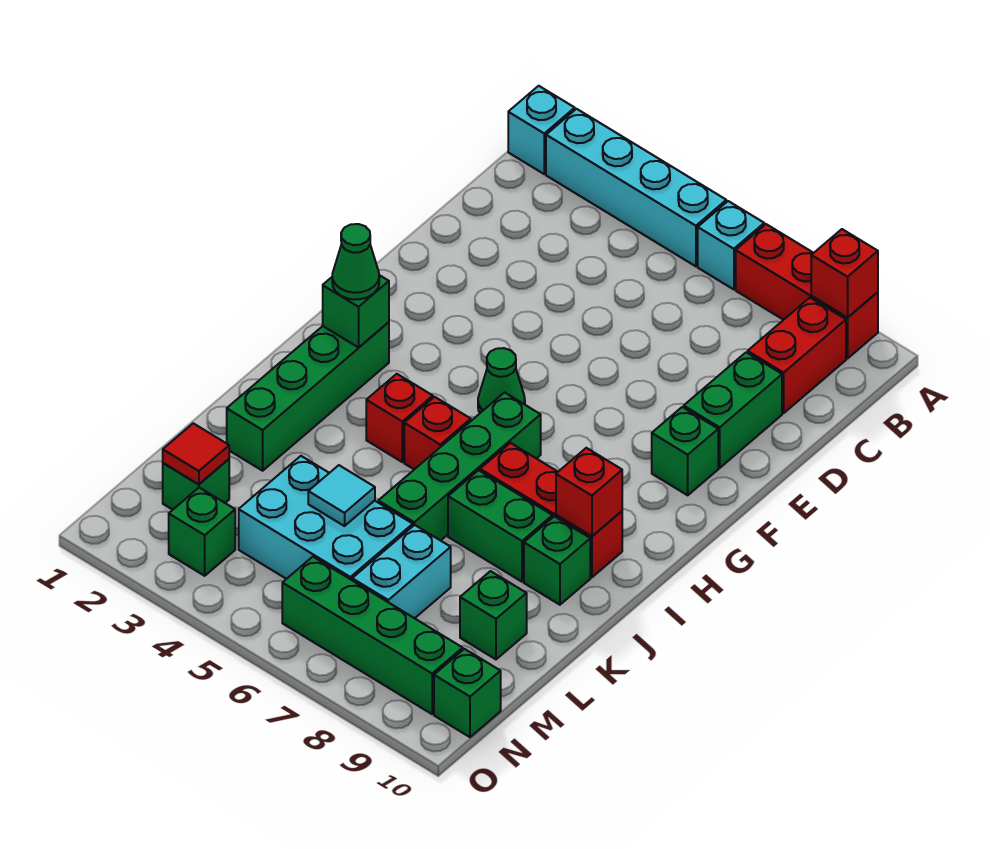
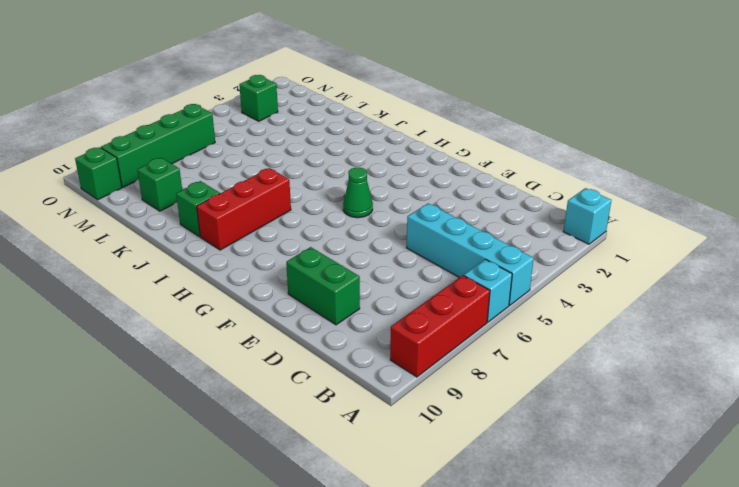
cyan brick A5:D5 level 1 -> cyan brick A2:A5 level 1
none -> red brick B9:C9 level 1
none -> green brick F9 level 1
none -> green brick H2:K2 level 1

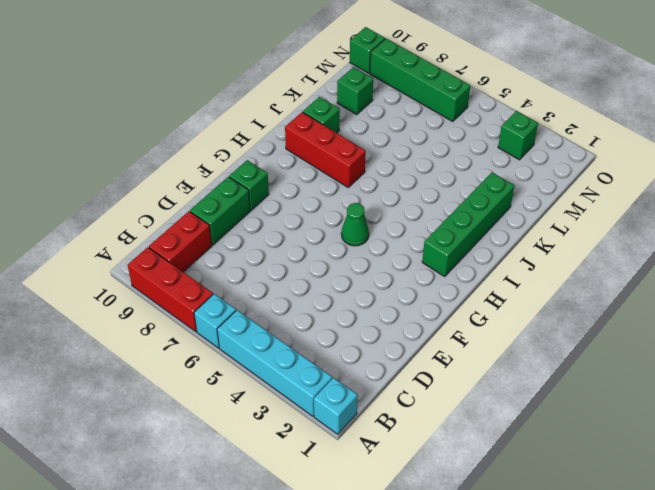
none -> green brick H6:K6 level 1
none -> red brick I4 level 1
none -> red brick I5 level 1

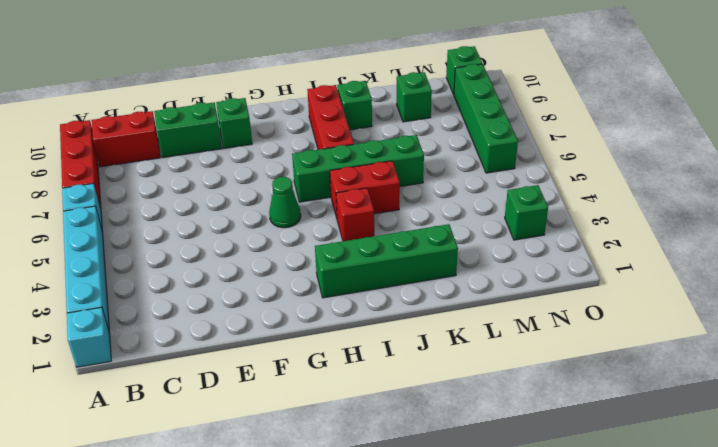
red brick I5:J5 level 1 -> red brick I5 level 1
none -> green brick J7:J8 level 1
none -> cyan brick L4:M6 level 1
none -> cyan brick L7:M7 level 1

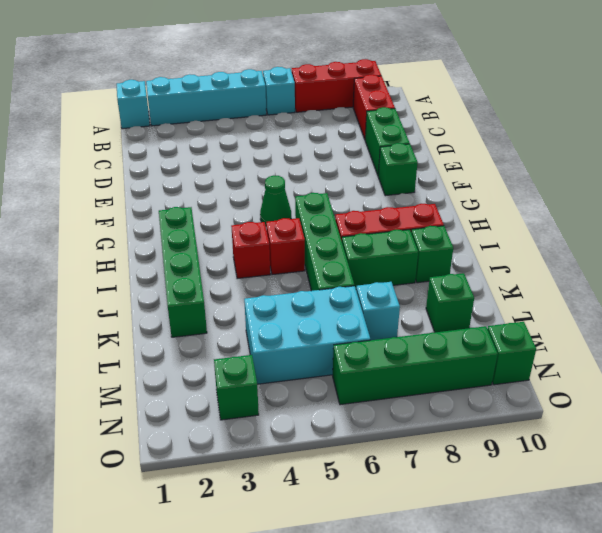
cyan brick L7 level 1 -> cyan brick L7:M7 level 1
none -> green brick M2 level 1
none -> red brick A9 level 2
none -> green brick H2 level 2

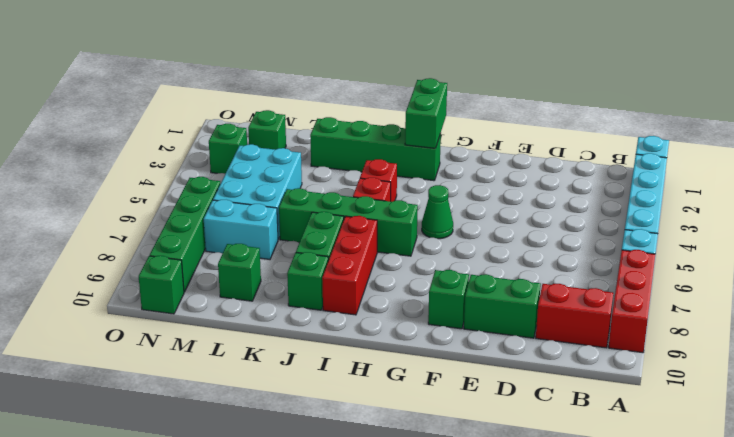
green brick H1:H2 level 2 -> green brick H2 level 2
none -> red brick A9 level 2
none -> red brick I9 level 2
none -> cyan tile L5 level 2

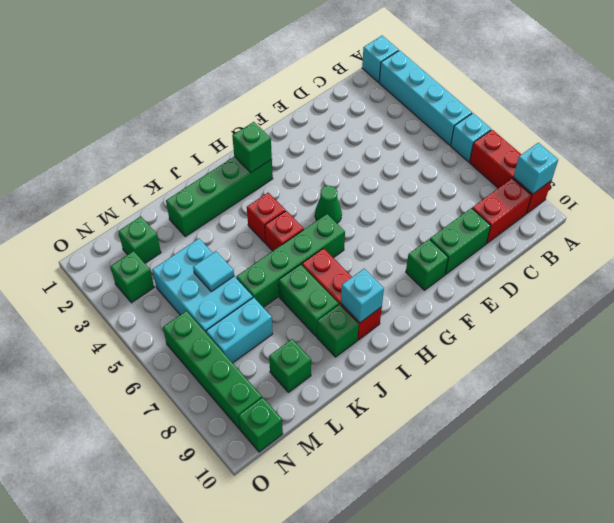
cyan brick A9 level 2 -> red brick A9 level 2
cyan brick I9 level 2 -> red brick I9 level 2
none -> red tile M2 level 2
none -> green cone H2 level 3

